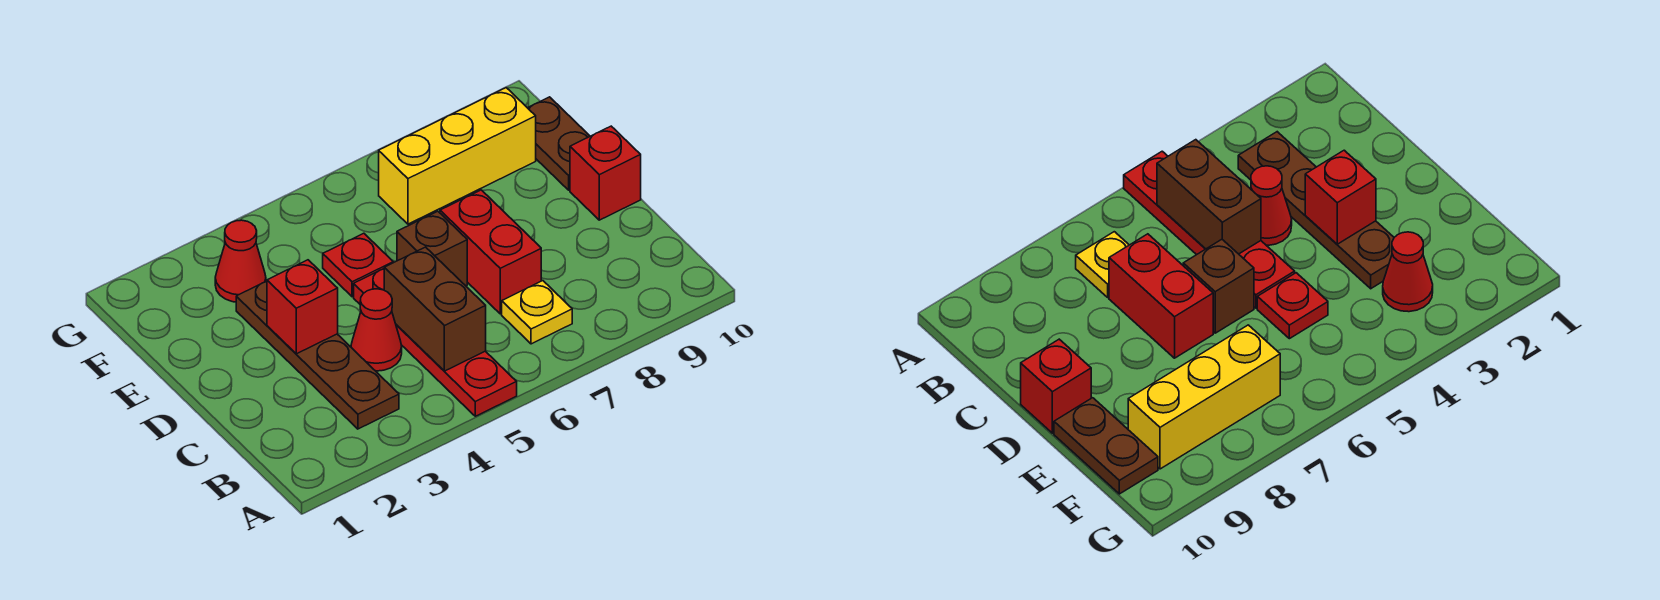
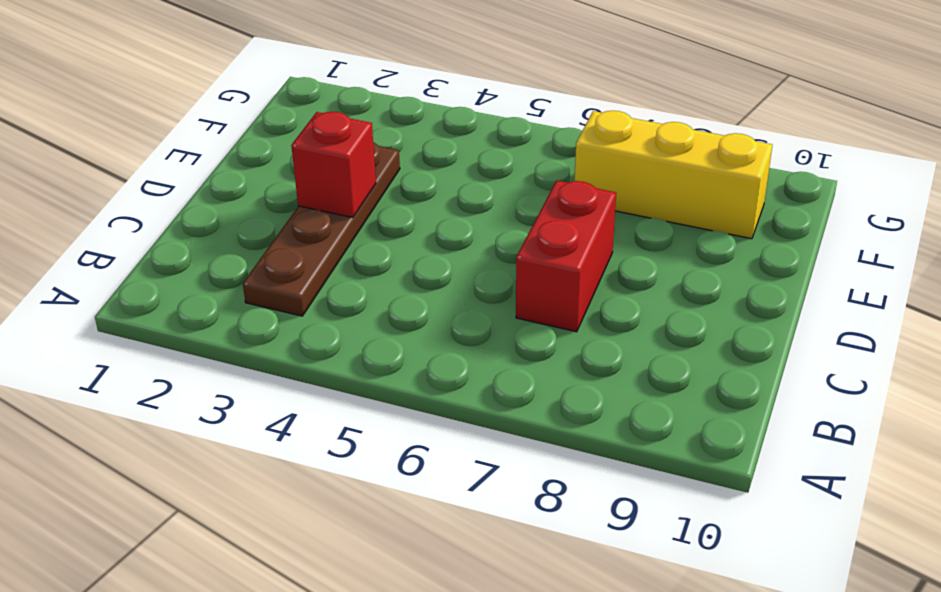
none -> red plate A5:D5 level 1
none -> yellow plate B7 level 1
none -> red cone C4 level 1

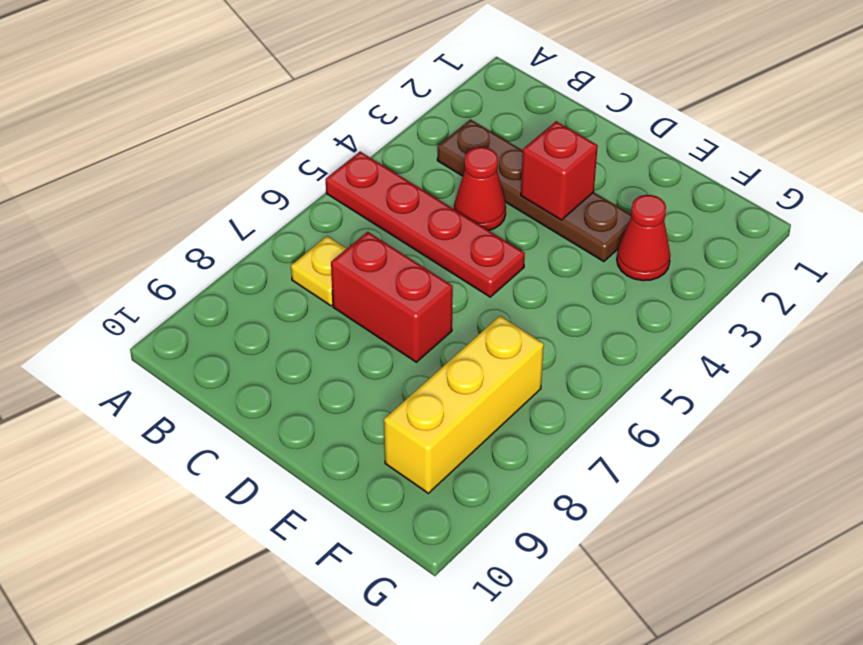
none -> brown brick D6 level 1
none -> red brick D10 level 1
none -> red plate E5 level 1

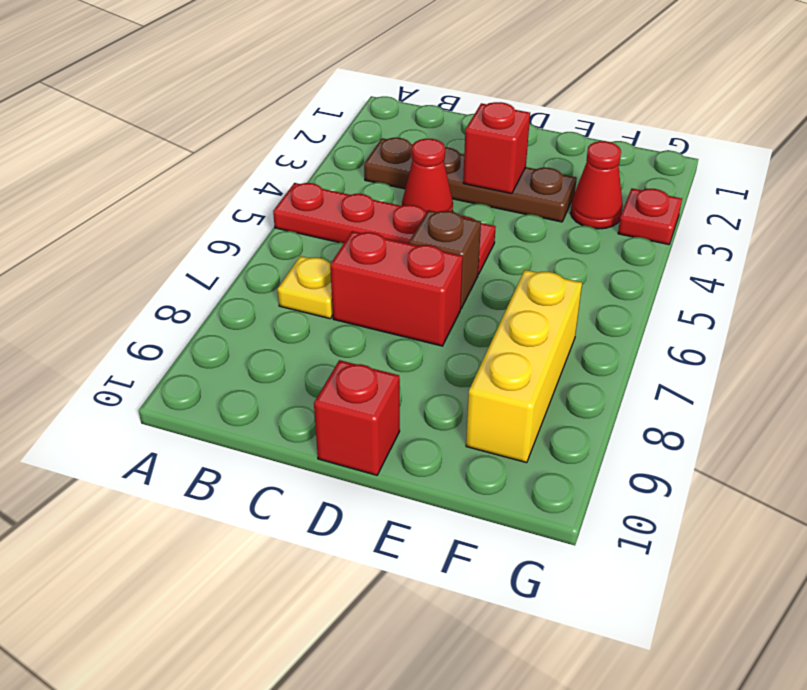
red plate G3 level 1 -> red plate E5 level 1
none -> brown plate E10:F10 level 1
none -> brown brick B5:C5 level 2

